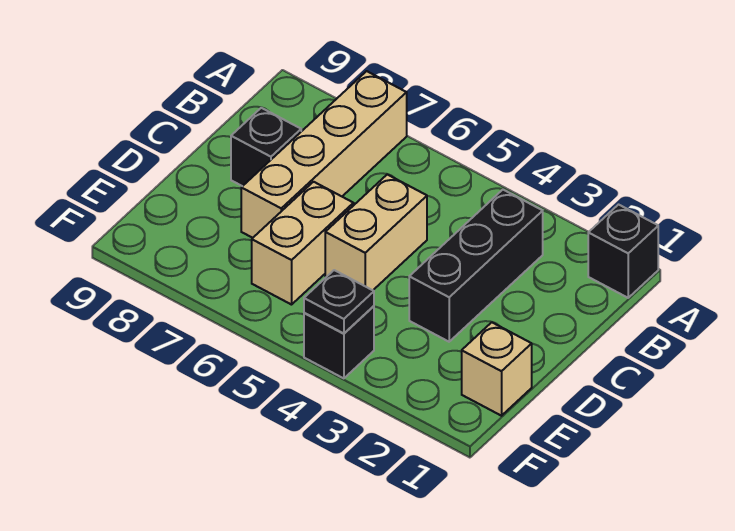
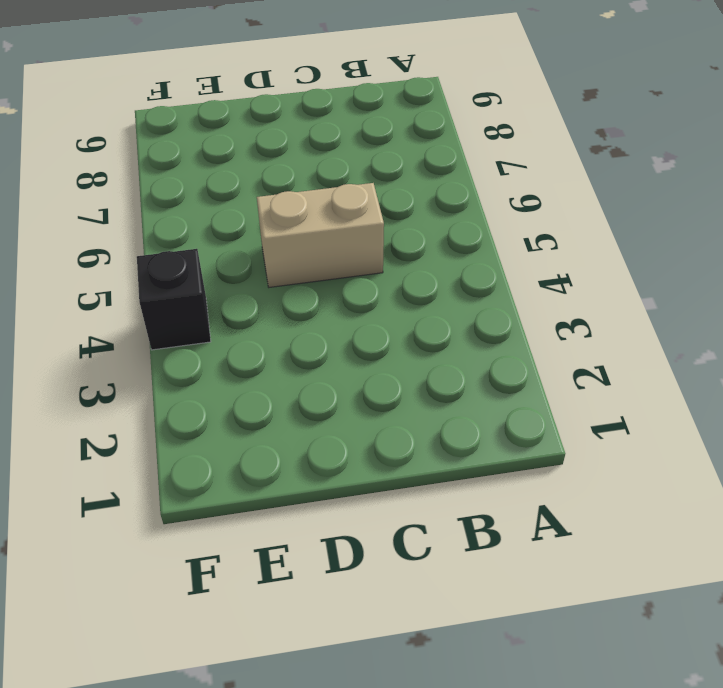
none -> black brick A1 level 1
none -> tan brick A7:D7 level 1

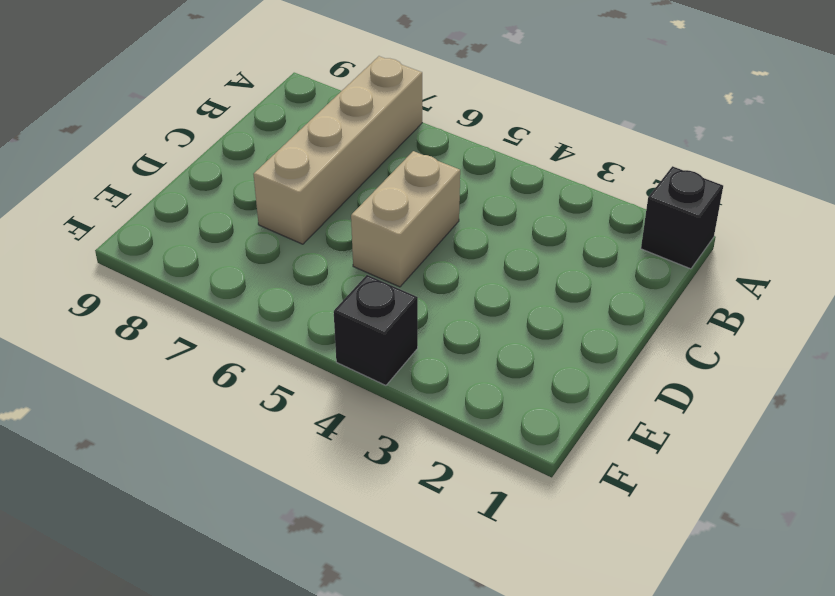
none -> black brick B3:D3 level 1
none -> black brick C8 level 1

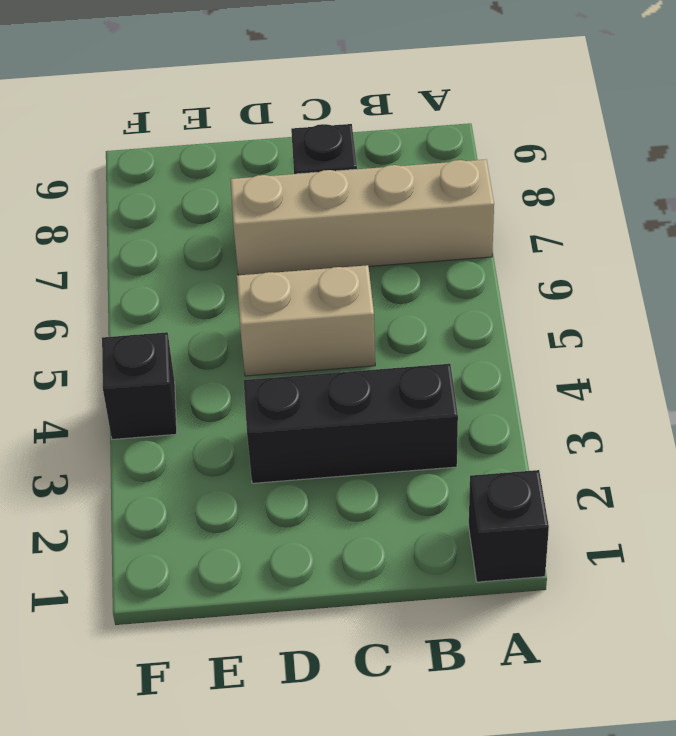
none -> tan brick D6:E6 level 1
none -> tan brick E1 level 1

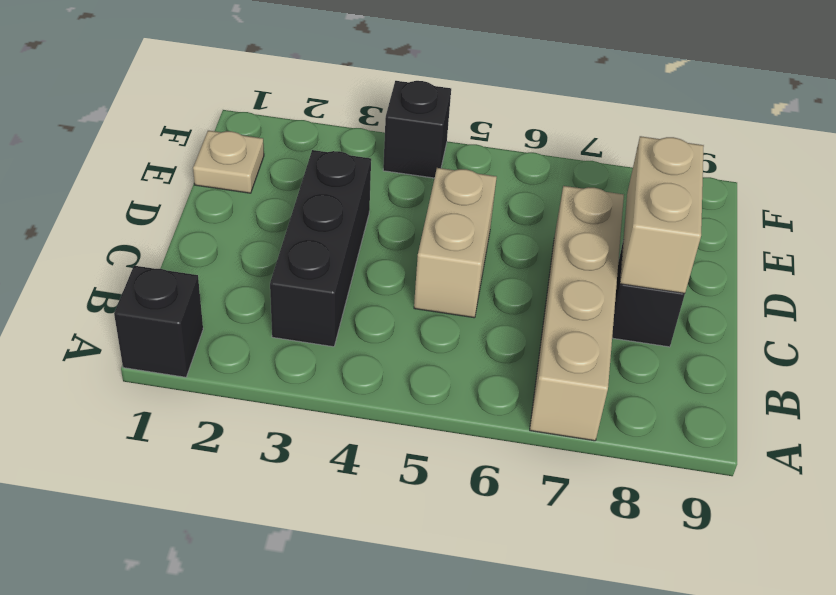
tan brick C8:D8 level 2 -> tan brick D6:E6 level 1
tan plate E1 level 1 -> tan brick E1 level 1
none -> black plate F4 level 2

